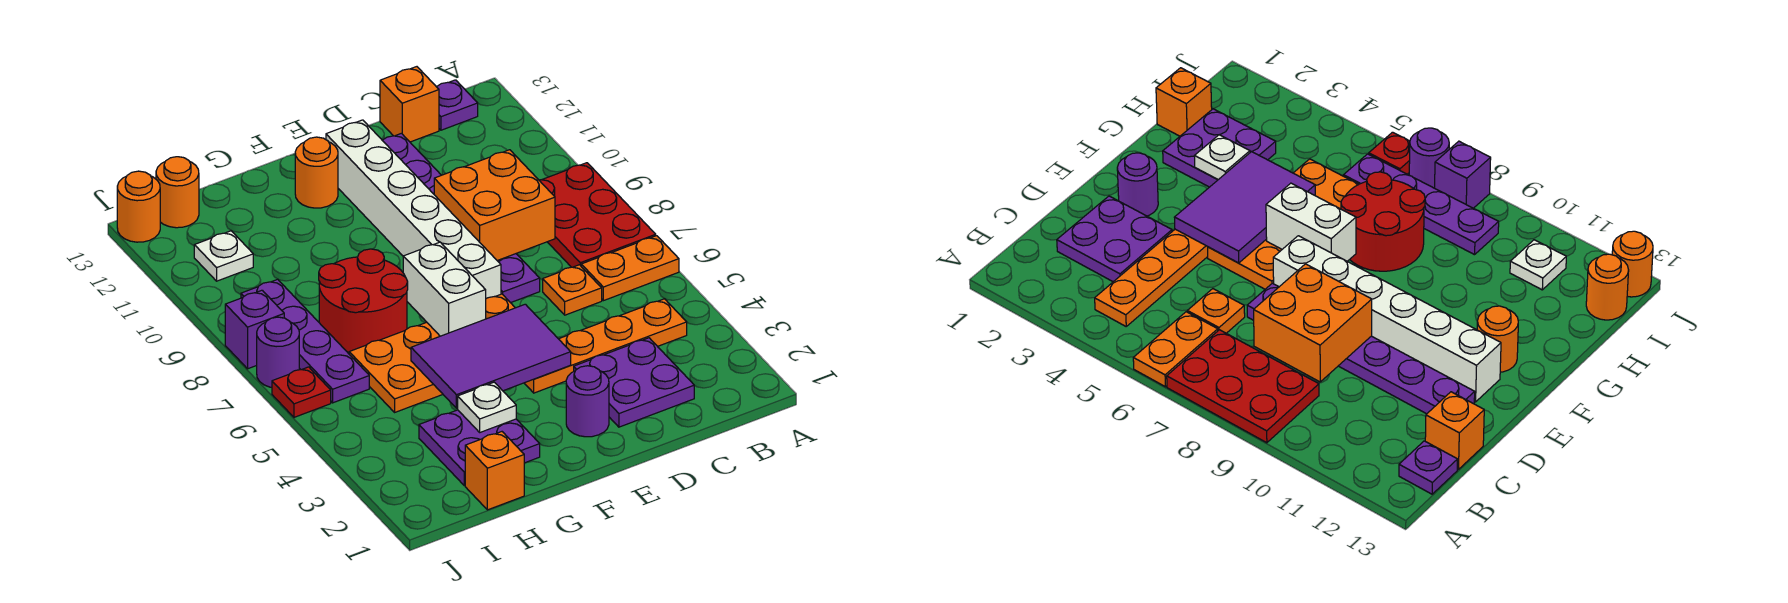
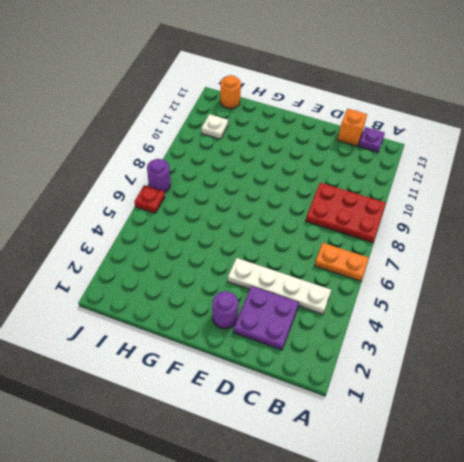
red plate A8:C9 level 1 -> red plate A7:B9 level 1
white plate B4:E4 level 1 -> orange plate B4:E4 level 1
none -> orange plate C6 level 1
none -> purple plate D7:D12 level 1
none -> orange plate E5:H6 level 1

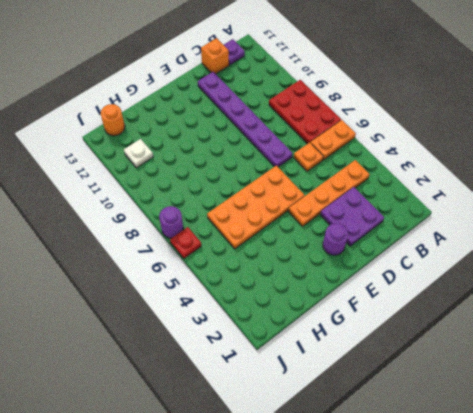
none -> white brick E7:E12 level 1
none -> orange round brick F12 level 1
none -> purple plate G2:H3 level 1

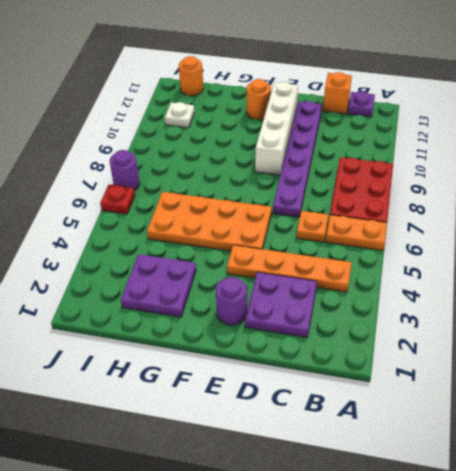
white brick E9:E12 level 1 -> white brick E7:E12 level 1
none -> red round brick G7:H8 level 1
none -> orange brick H1 level 1
none -> purple plate I6:I9 level 1

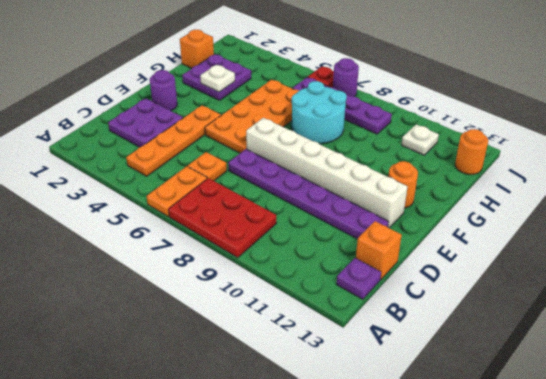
cyan round brick G7:H8 level 1 -> red round brick G7:H8 level 1
none -> purple brick J8 level 1
none -> orange round brick J13 level 1
none -> orange brick C8:D9 level 2

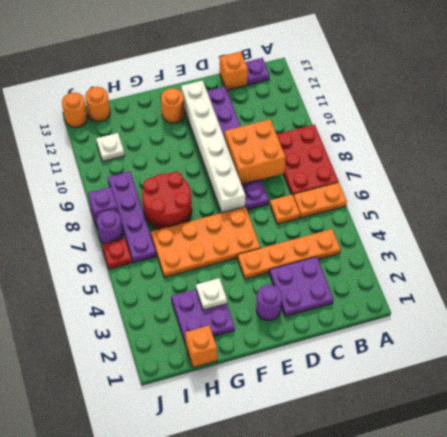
none -> purple tile E4:G5 level 2
none -> white brick F6:F7 level 2

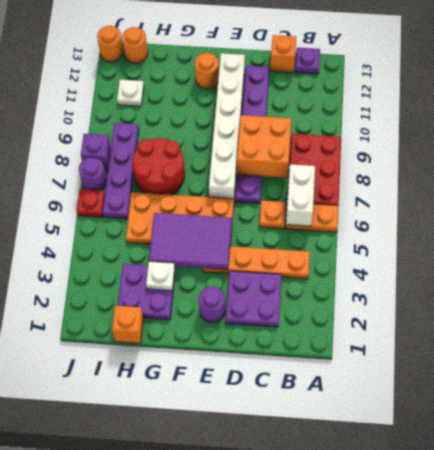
white brick B6:B7 level 2 -> white brick F6:F7 level 2

